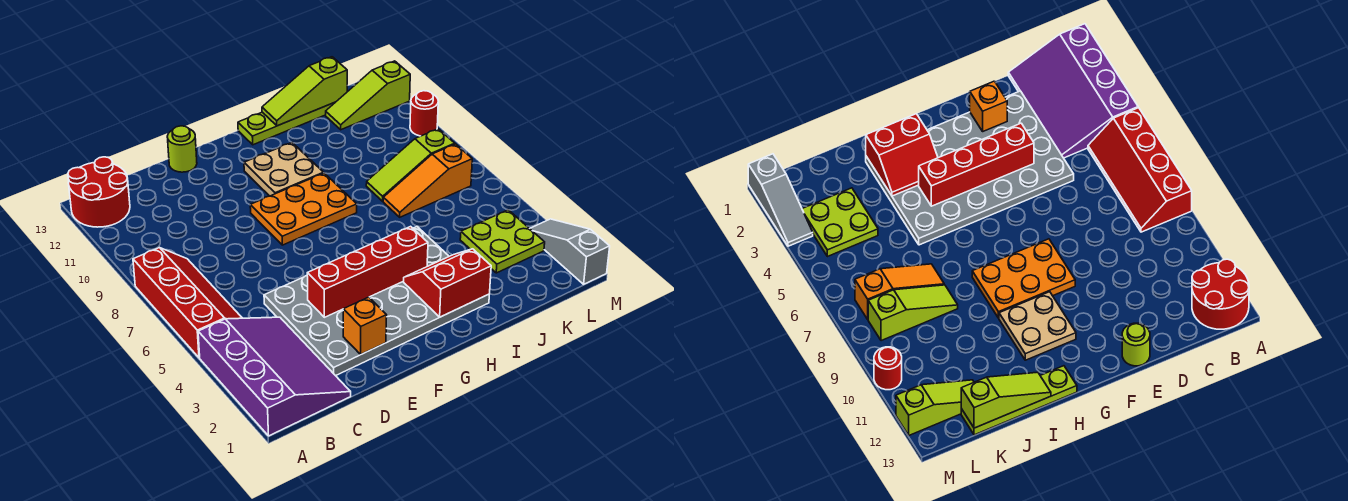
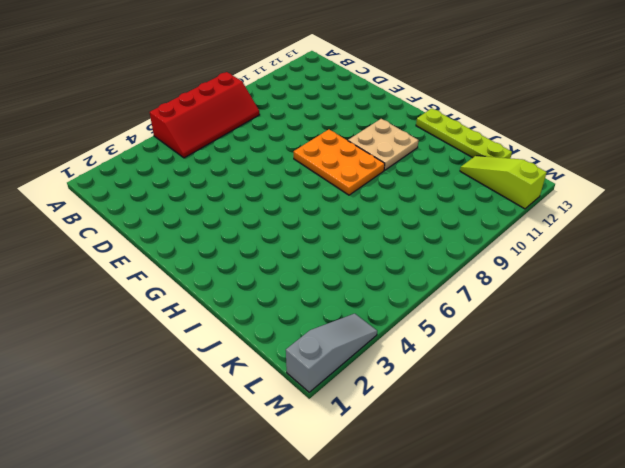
none -> purple slope A1:C4 level 1 top A
none -> red round brick A12:B13 level 1
none -> grey plate D2:I5 level 1

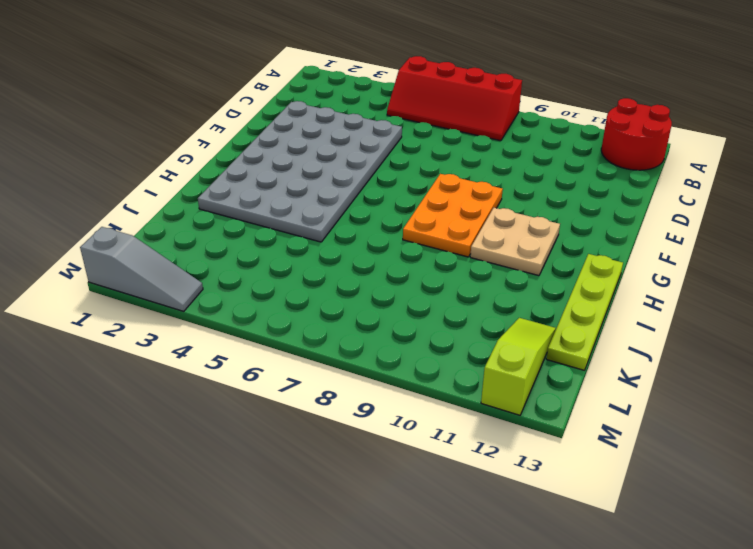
none -> purple slope A1:C4 level 1 top A
none -> lime round brick E13 level 1
none -> orange slope J7:L7 level 1 top L

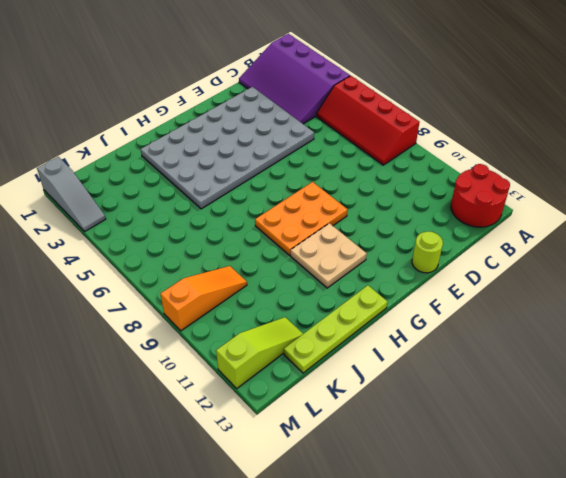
orange slope K9:M9 level 1 top M -> orange slope J7:L7 level 1 top L
none -> lime slope J8:L8 level 1 top L
none -> lime plate K3:L4 level 1
none -> red round brick M10 level 1

